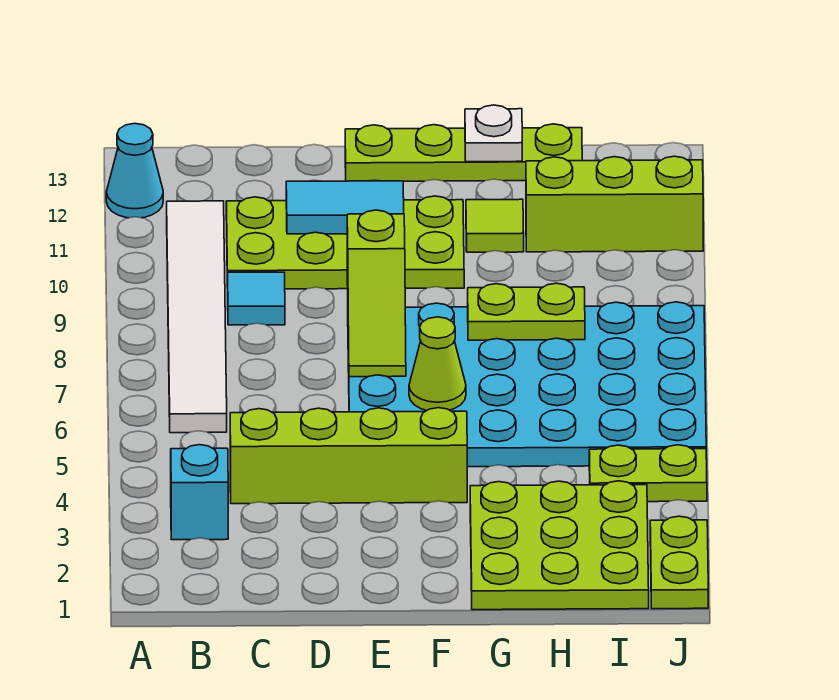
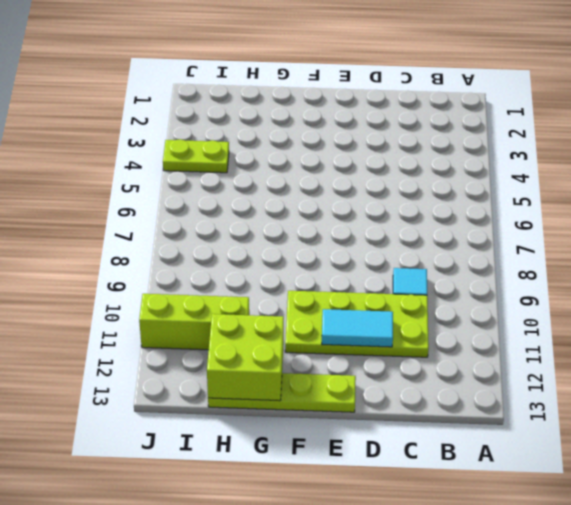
lime brick G12:H13 level 2 -> white plate G13 level 2
none -> cyan cone A12 level 1
none -> cyan brick B3 level 1
none -> white tile B6:B11 level 1

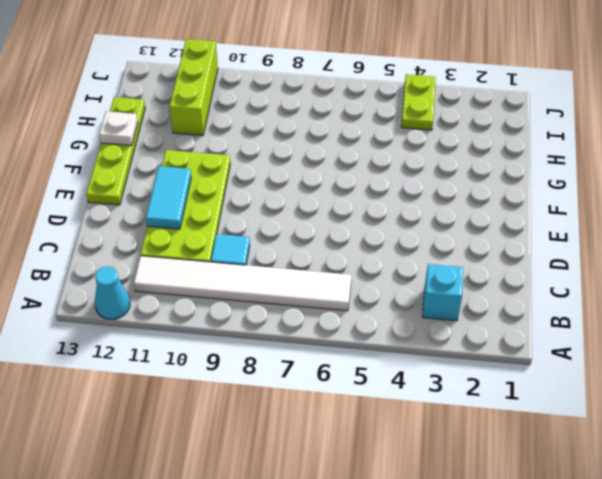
none -> lime brick C4:F4 level 1
none -> cyan plate E5:J8 level 1
none -> lime plate G1:I3 level 1

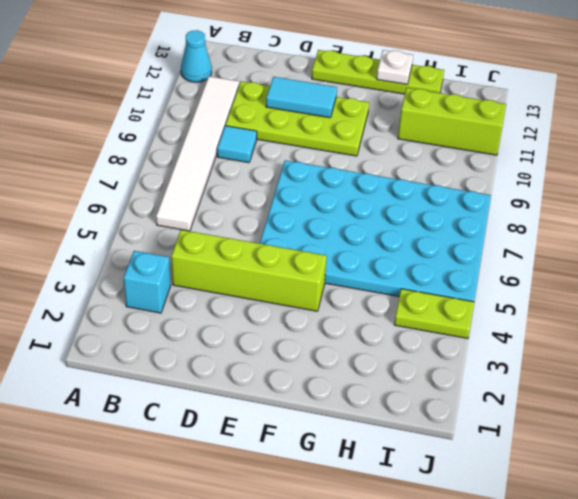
none -> lime plate G1:I3 level 1
none -> lime tile G11 level 1
none -> lime plate J1:J2 level 1

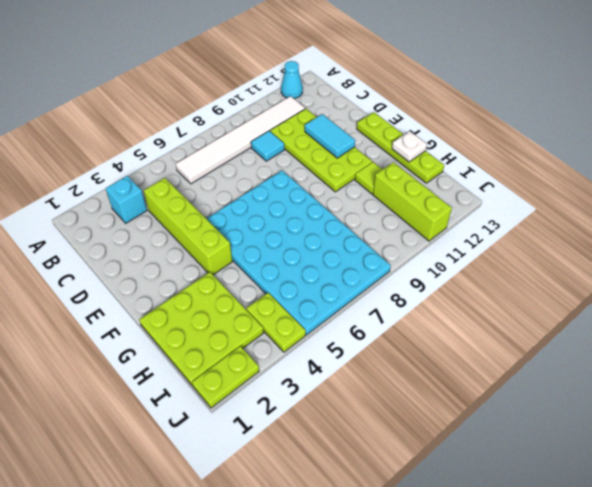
none -> lime slope E7:E9 level 2 top 9
none -> lime cone F6 level 2
none -> lime plate G8:H8 level 2

